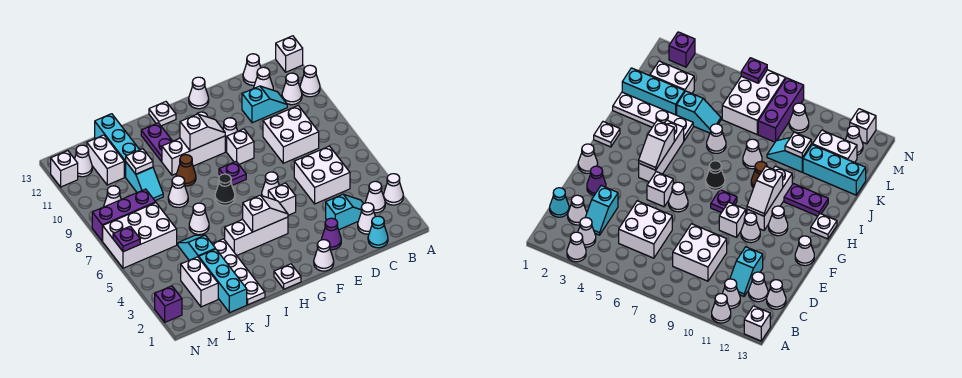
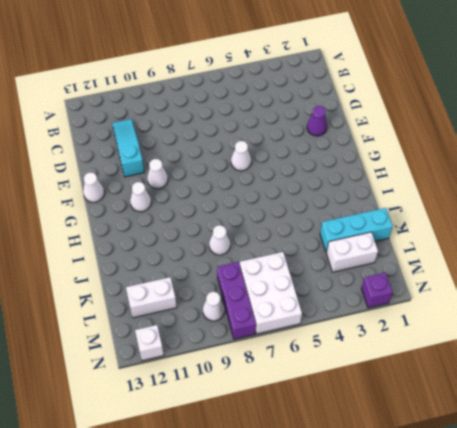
cyan slope C11:E11 level 1 top E -> cyan slope C11:D11 level 1 top D
none -> white cone A3 level 1
none -> white cone A11 level 1
none -> white brick A13 level 1
none -> white cone B3 level 1

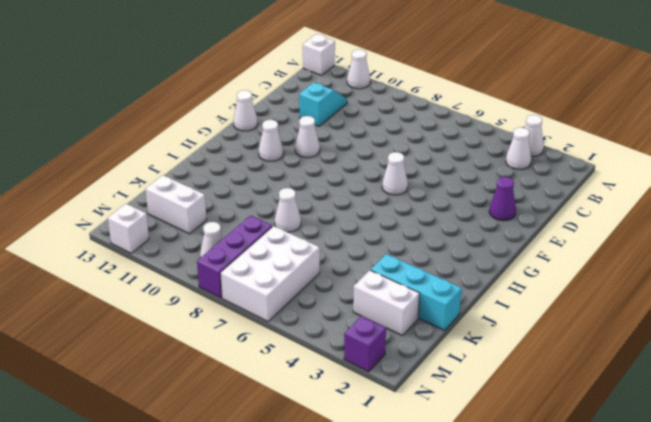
none -> white cone B11 level 1
none -> cyan cone C1 level 1
none -> white cone C2 level 1
none -> cyan slope C3:D3 level 1 top D

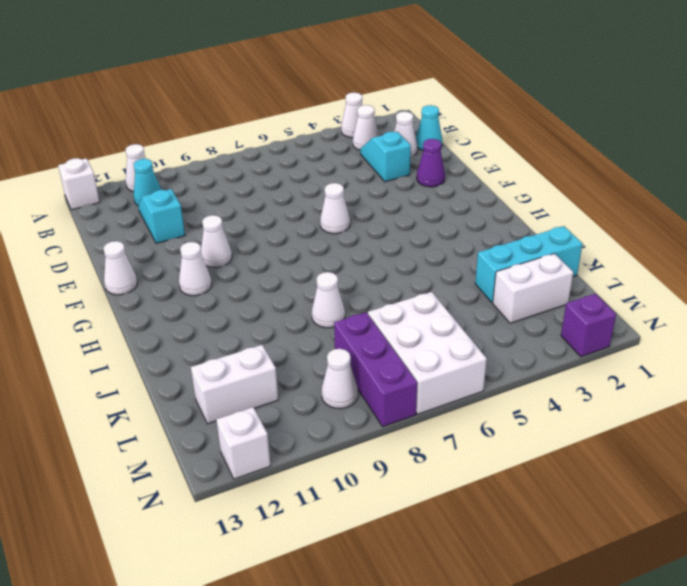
cyan cone B11 level 1 -> white cone B11 level 1
none -> white brick C5:D6 level 1
none -> white brick C8:D9 level 1
none -> white cone C12 level 1
none -> white cone C13 level 1

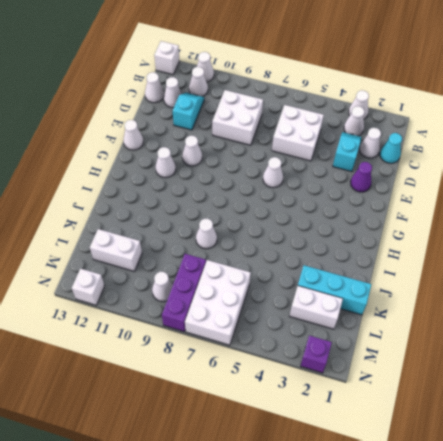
none -> white cone F1 level 1
none -> white brick F5 level 1
none -> white brick F9 level 1
none -> white brick G4:I4 level 1

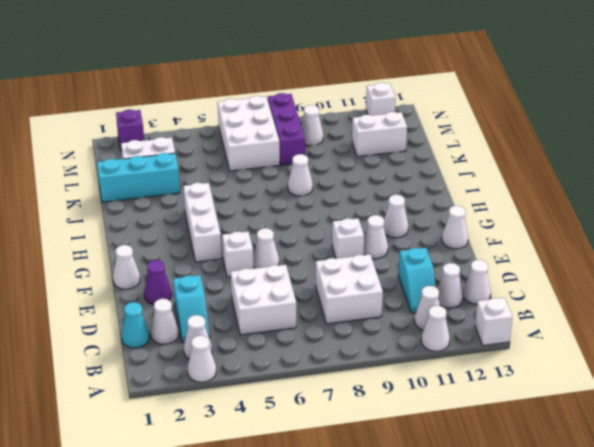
none -> purple plate G8 level 1
none -> white brick G10:I10 level 1
none -> white plate H1 level 1
none -> black cone H7 level 1

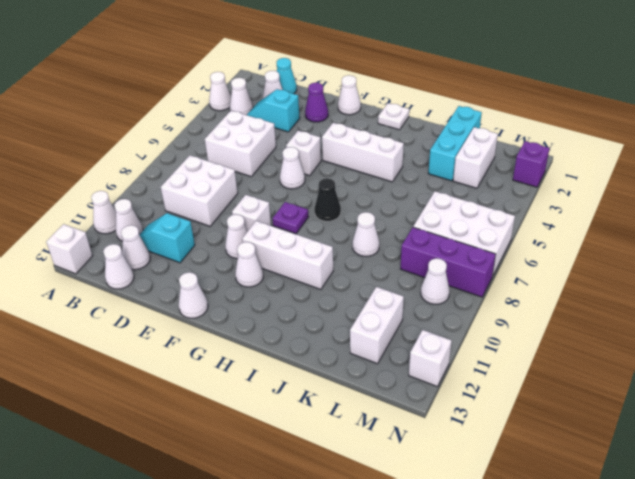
none -> white plate H13 level 1
none -> brown cone I9 level 1
none -> purple plate I11:I12 level 1
none -> white plate J1:J4 level 1

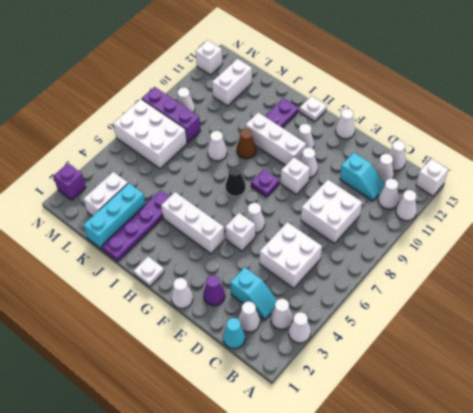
purple plate J1:J4 level 1 -> white plate J1:J4 level 1
none -> white cone J6 level 1
none -> cyan slope K4:K5 level 1 top 4
none -> cyan slope K9:K10 level 1 top 10
none -> cyan brick K11:K13 level 1

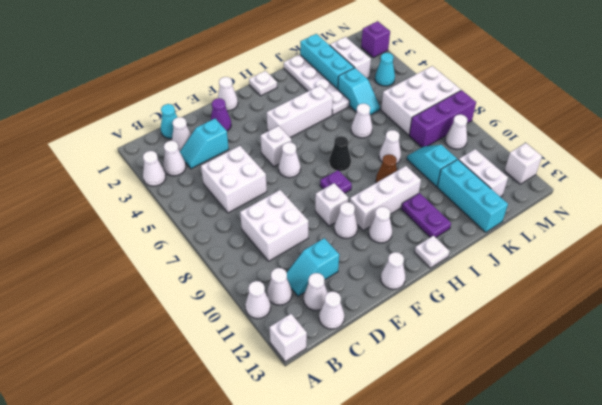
cyan cone M4 level 1 -> none
none -> white cone M12 level 1
none -> white slope G4:H4 level 2 top H
none -> white slope G10:H10 level 2 top H
none -> white plate K10 level 2

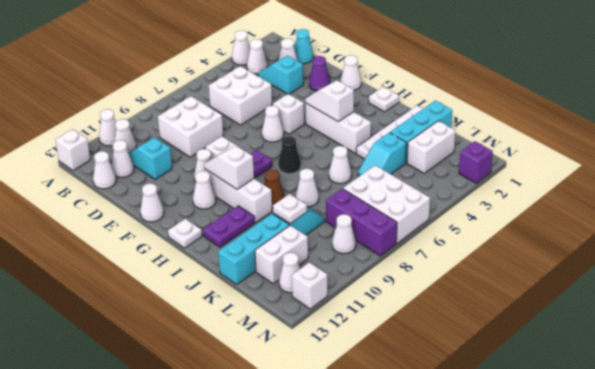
none -> purple plate N6 level 2

